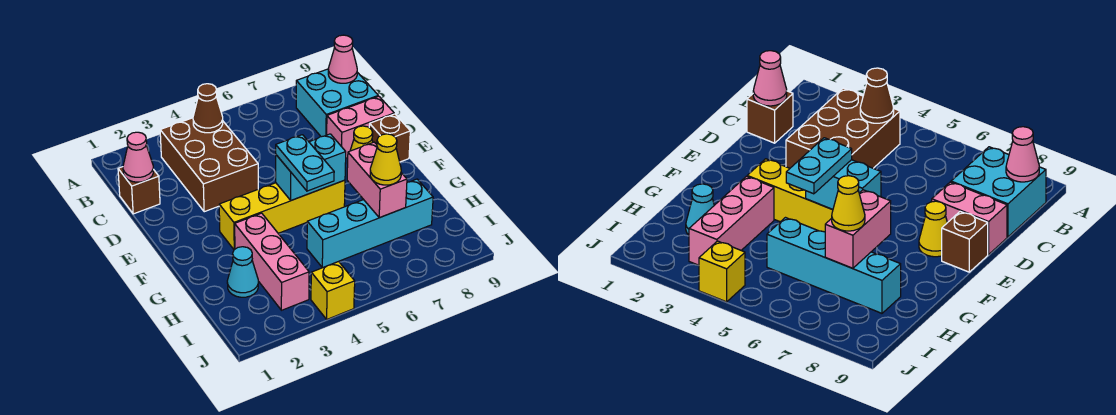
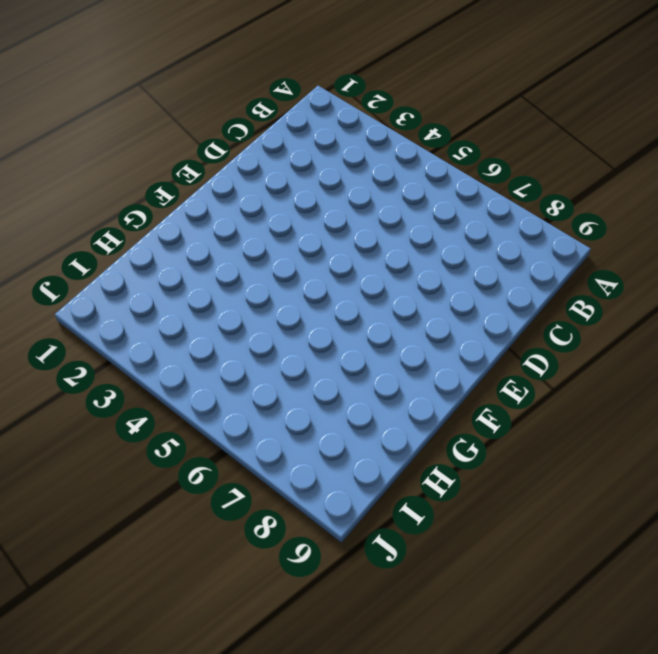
none -> brown brick B3:D4 level 1
none -> cyan brick B8:C9 level 1
none -> brown brick C1 level 1

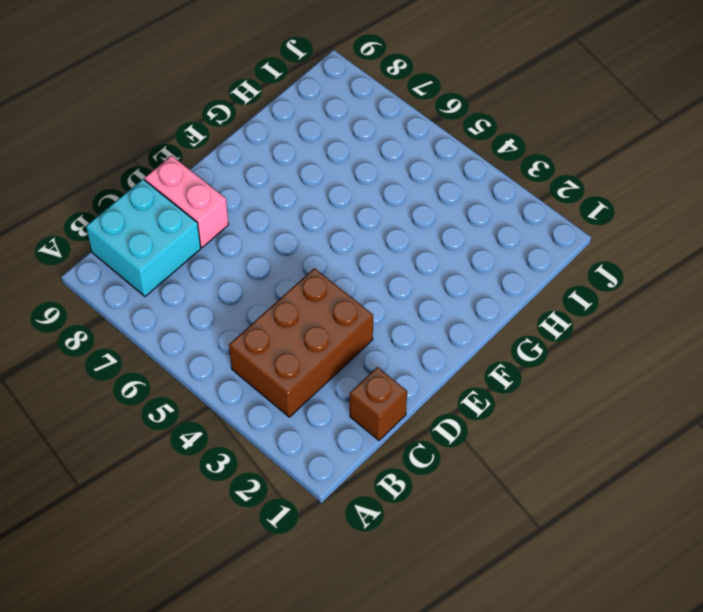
none -> yellow cone E8 level 1
none -> brown brick E9 level 1
none -> yellow brick F3:F6 level 1

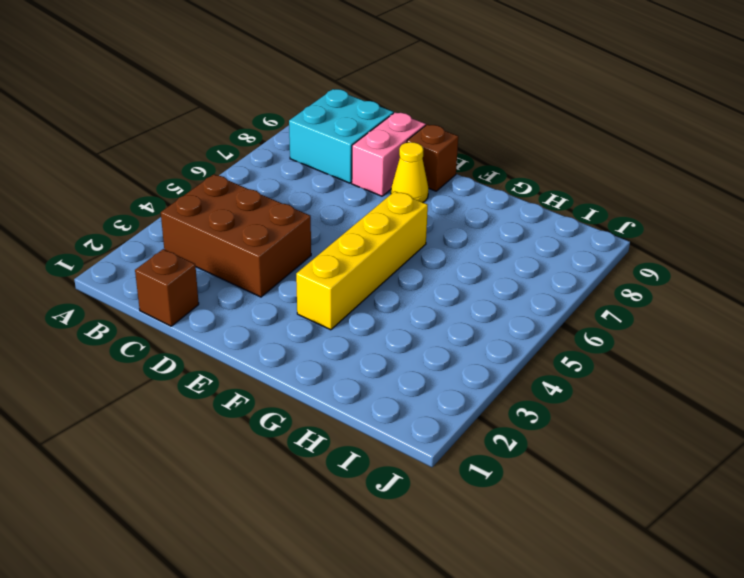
none -> pink brick G3:I3 level 1
none -> cyan cone H2 level 1
none -> cyan brick H5:H8 level 1

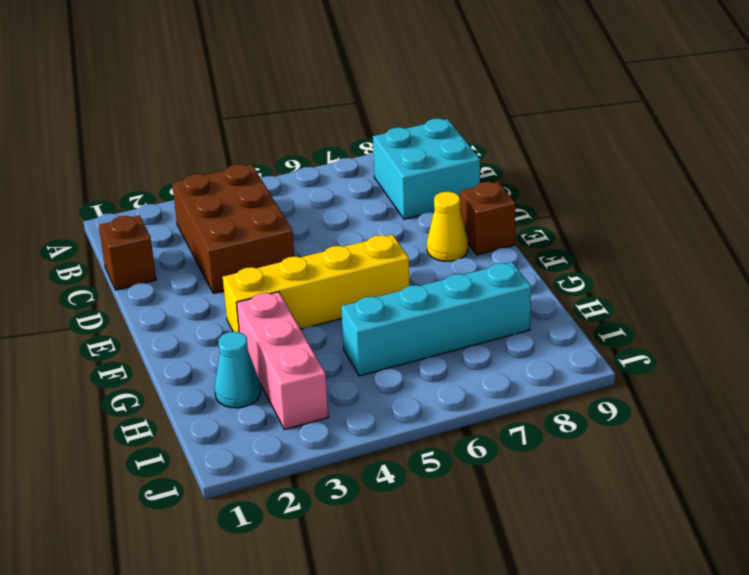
none -> pink brick D8:D9 level 1
none -> yellow brick J4 level 1
none -> brown cone B4 level 2

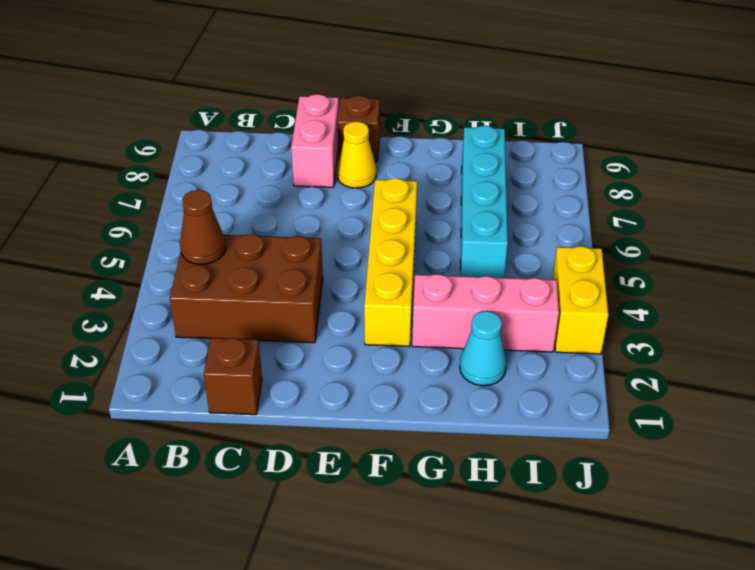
yellow brick J3:J4 level 1 -> yellow brick J4 level 1
none -> cyan brick B8:C9 level 1
none -> pink cone B9 level 2
none -> pink cone C1 level 2

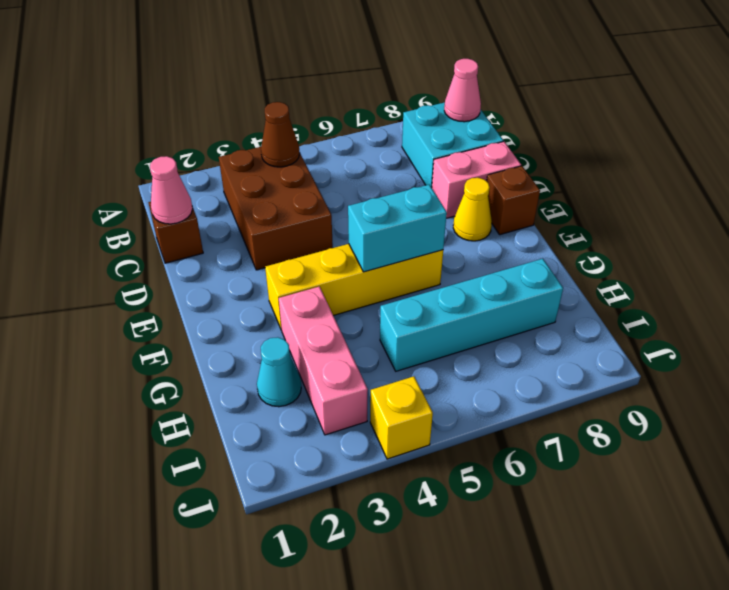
none -> pink brick G7:H7 level 2
none -> cyan plate F5:G5 level 3
none -> yellow cone H7 level 3

